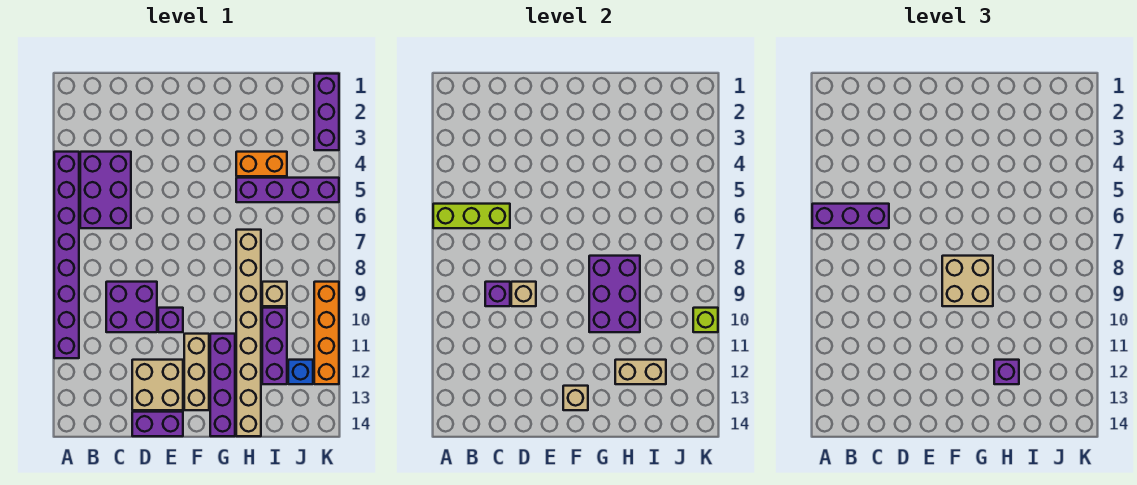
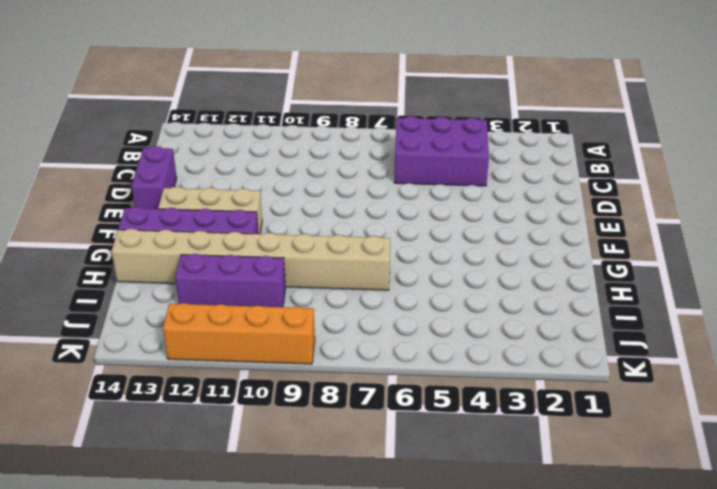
none -> purple brick A4:A11 level 1
none -> purple brick C9:D10 level 1
none -> tan brick D12:E13 level 1

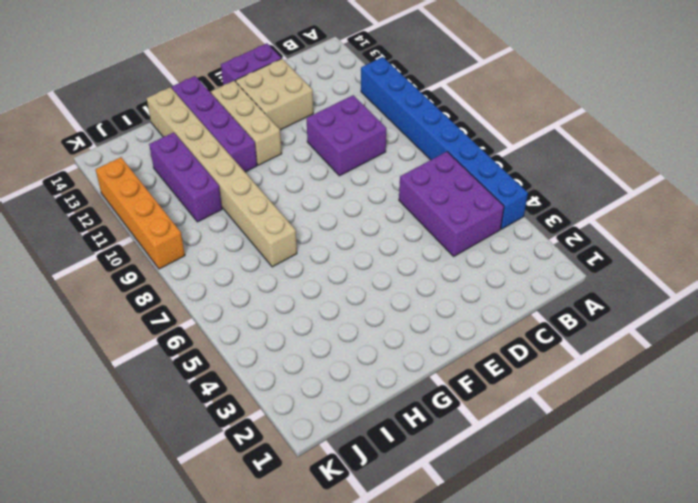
blue brick A4:A11 level 1 -> purple brick A4:A11 level 1
none -> purple brick E10 level 1
none -> orange brick H4:I4 level 1
none -> purple brick H5:K5 level 1

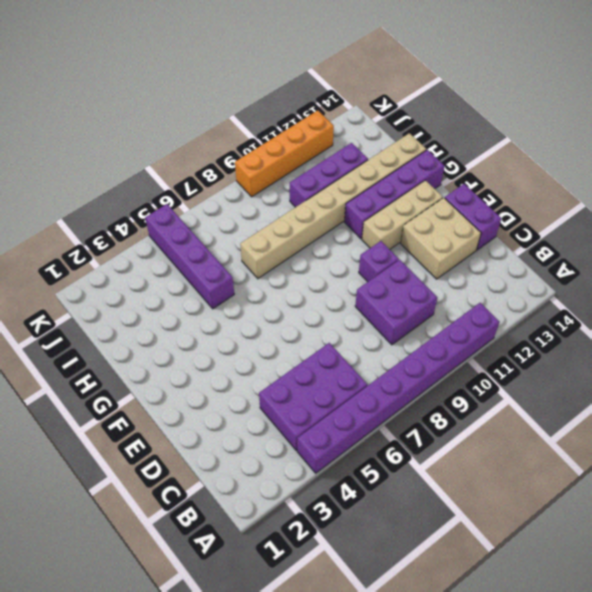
none -> orange brick H4:I4 level 1
none -> tan brick I9 level 1
none -> blue brick J12 level 1

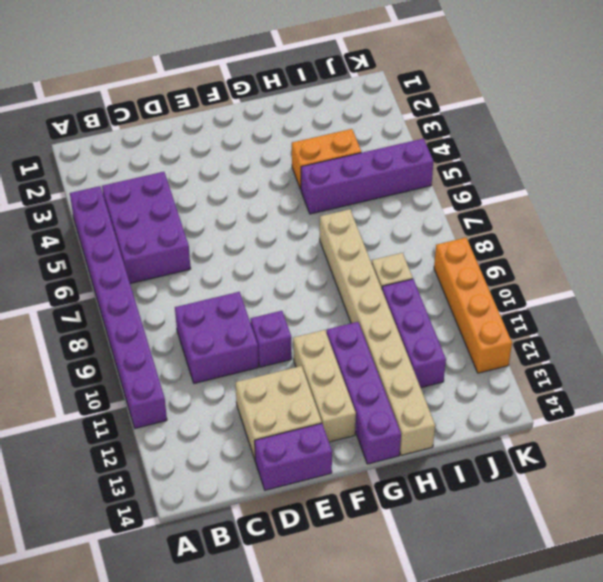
none -> blue brick J12 level 1
none -> purple brick K1:K3 level 1
none -> lime brick A6:C6 level 2

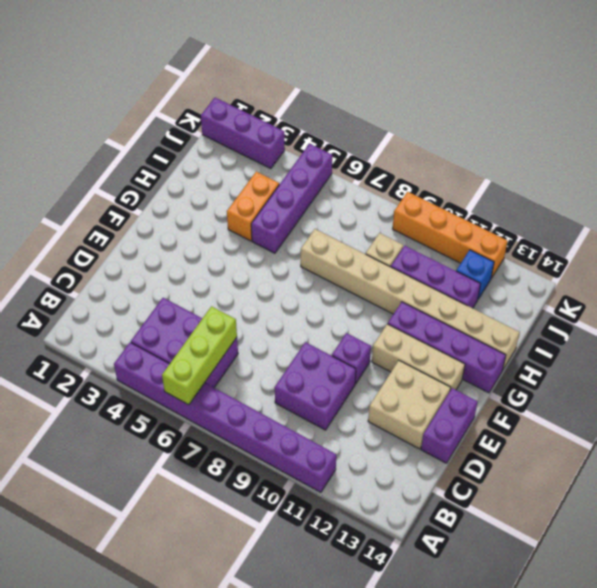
none -> purple brick C9 level 2
none -> tan brick D9 level 2
none -> tan brick F13 level 2

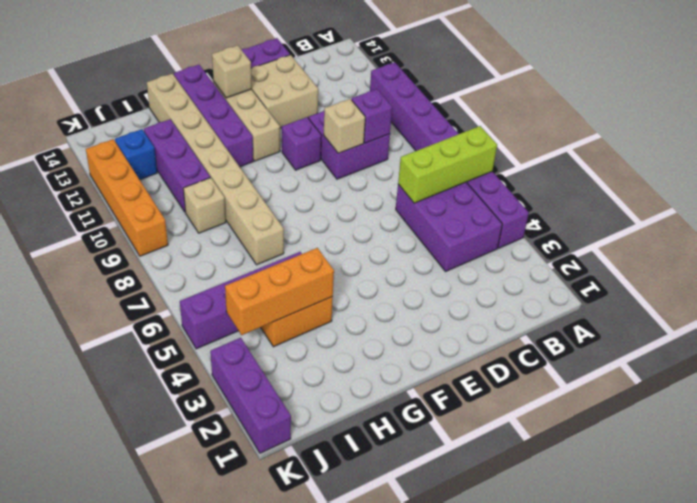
orange brick H4:J4 level 2 -> none
none -> purple brick G8:H10 level 2
none -> tan brick H12:I12 level 2
none -> lime brick K10 level 2

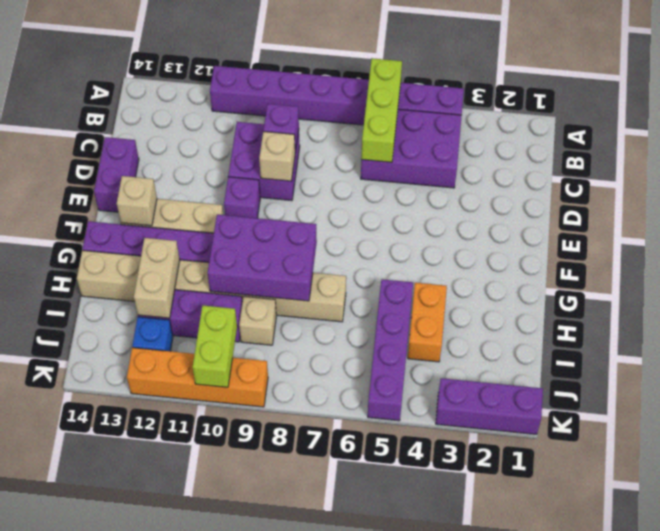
lime brick J10:K10 level 2 -> lime brick K10 level 2
none -> tan brick D12:E13 level 1
none -> purple brick A6:C6 level 3
none -> tan brick F8:G9 level 3

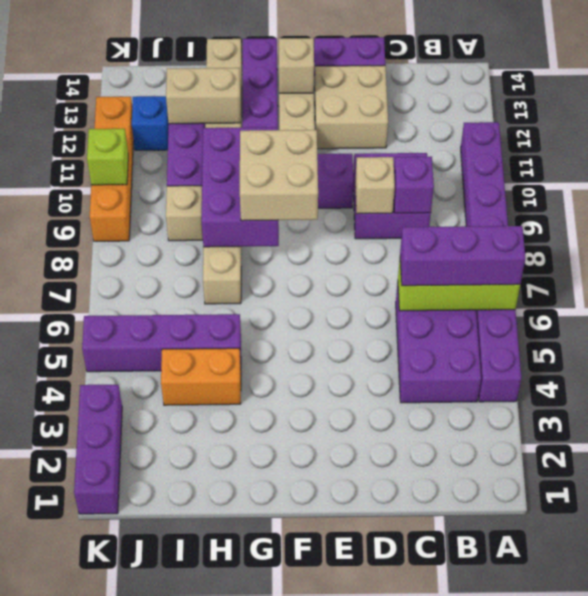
none -> purple brick H12 level 3

